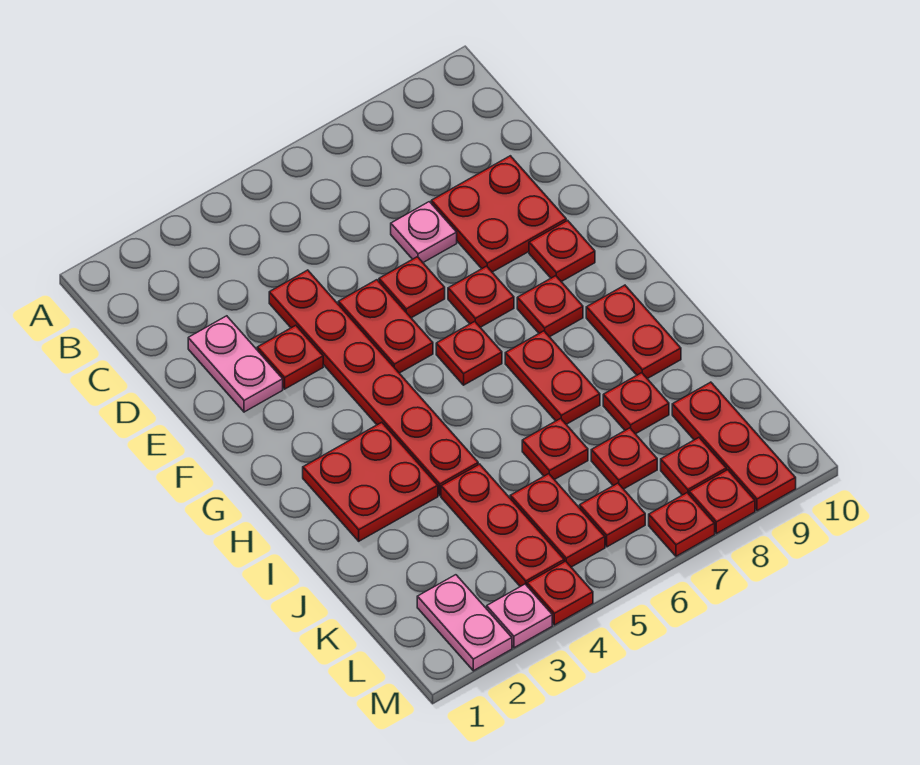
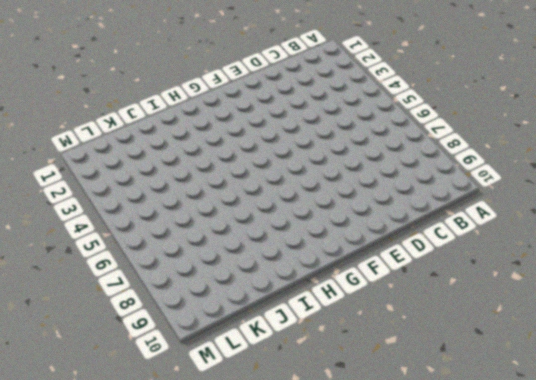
none -> pink plate D2:E2 level 1
none -> red plate D4:I4 level 1
none -> pink plate D7 level 1

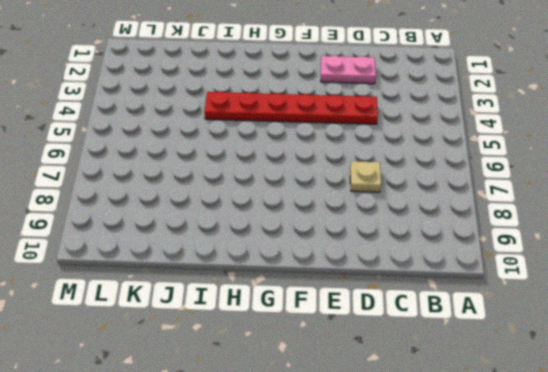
tan plate D7 level 1 -> pink plate D7 level 1
none -> red plate D8:E9 level 1
none -> red plate E3 level 1
none -> red plate E5:F5 level 1

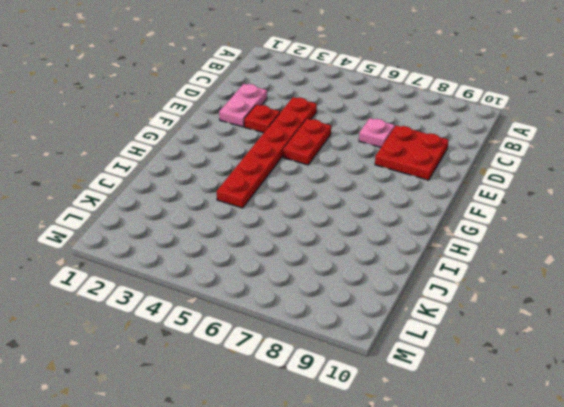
none -> red plate E6 level 1
none -> red plate F7 level 1
none -> red plate F9 level 1

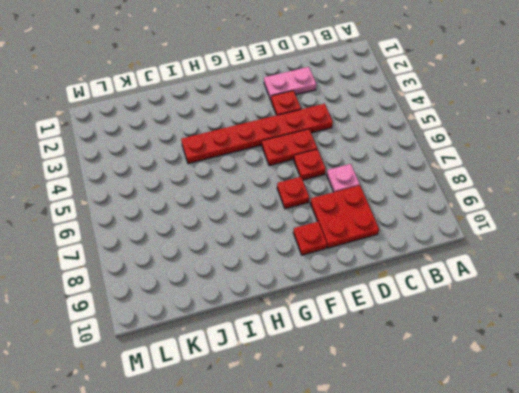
none -> red plate G6 level 1
none -> red plate G8 level 1
none -> red plate H2:I3 level 1

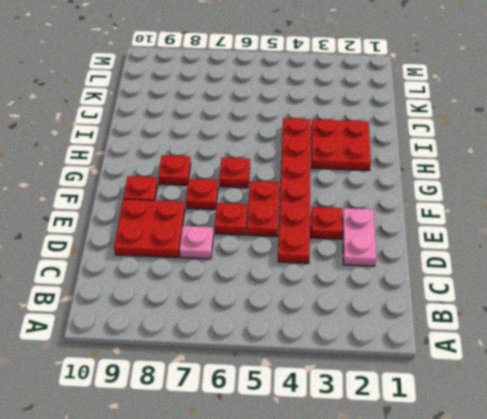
none -> red plate H7:I7 level 1
none -> red plate H9:I9 level 1
none -> red plate J4:L4 level 1

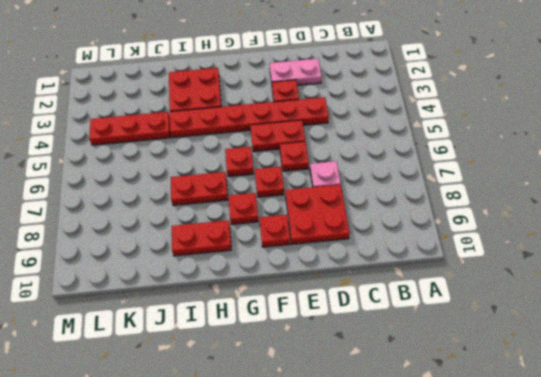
none -> red plate J6 level 1
none -> red plate J8 level 1
none -> red plate K5:L5 level 1

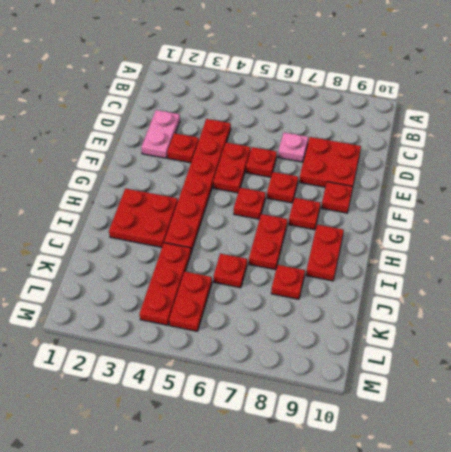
none -> red plate K7 level 1
none -> red plate K9:M9 level 1
none -> pink plate L2:M2 level 1

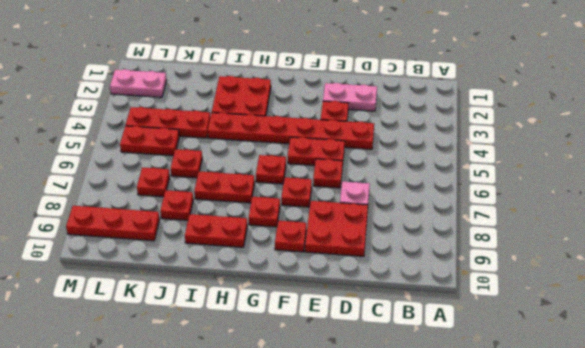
none -> red plate L6 level 1
none -> red plate L8 level 1
none -> pink plate M3 level 1

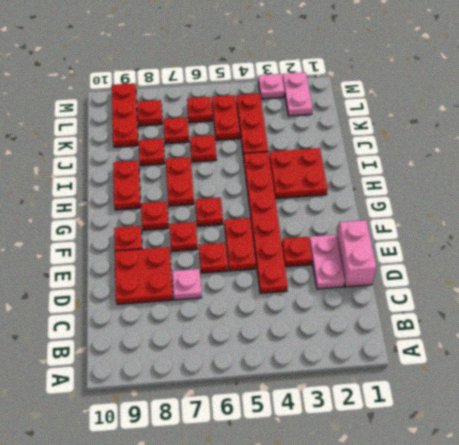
pink brick D1:E1 level 1 -> none
none -> red plate M4 level 1
none -> red plate M7 level 1
none -> red plate M8 level 1

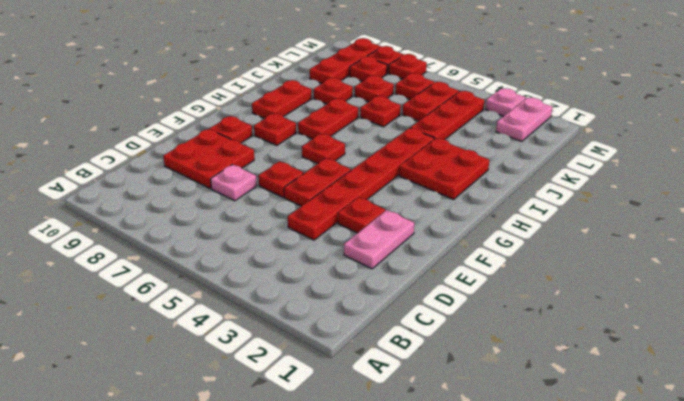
none -> red plate F7 level 1
none -> red plate M4 level 1

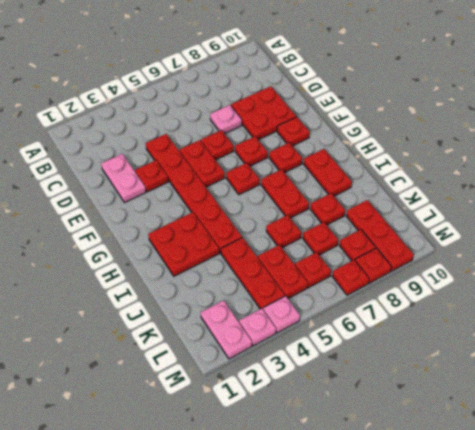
pink plate M4 level 1 -> red plate M4 level 1

